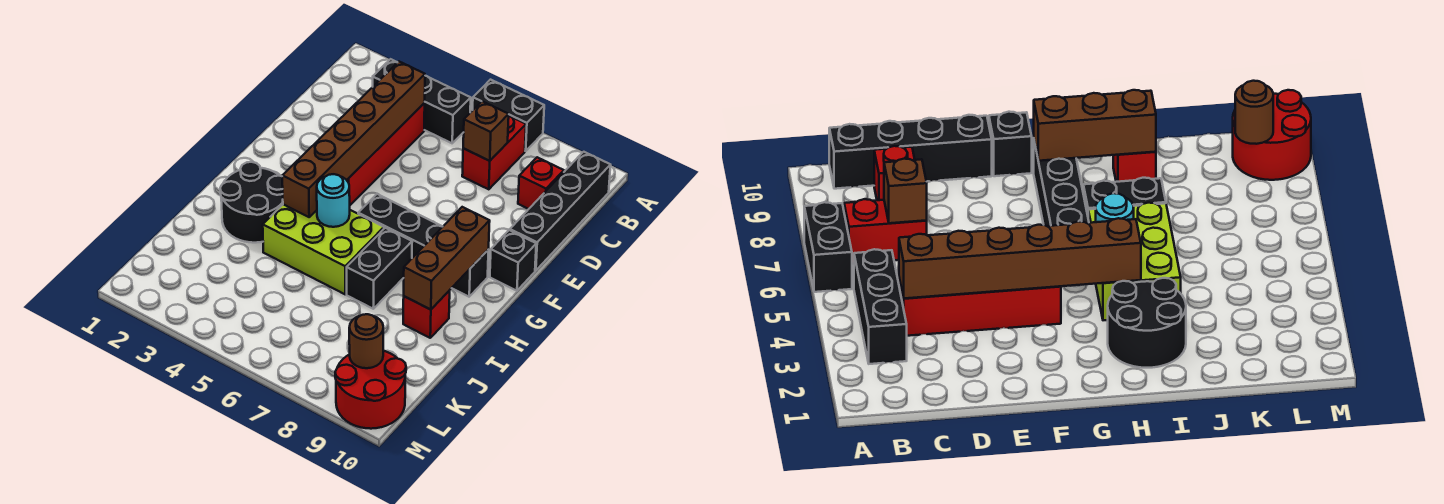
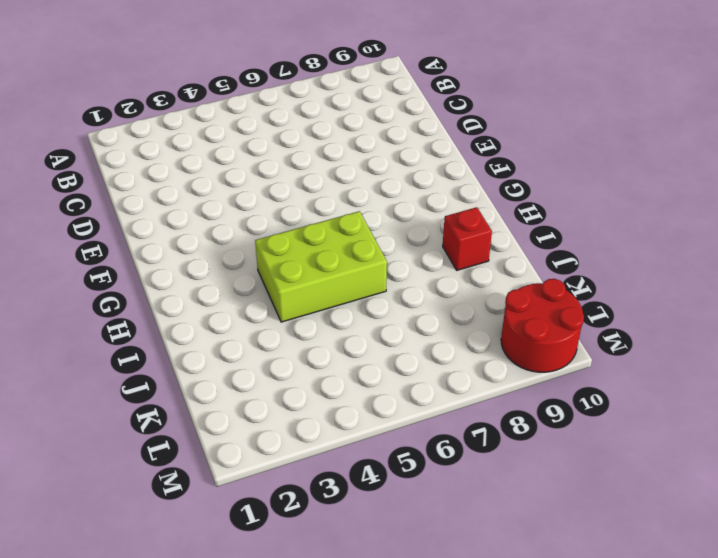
none -> black brick A6:A7 level 1
none -> black brick B3:B5 level 1
none -> red brick B7:C7 level 1

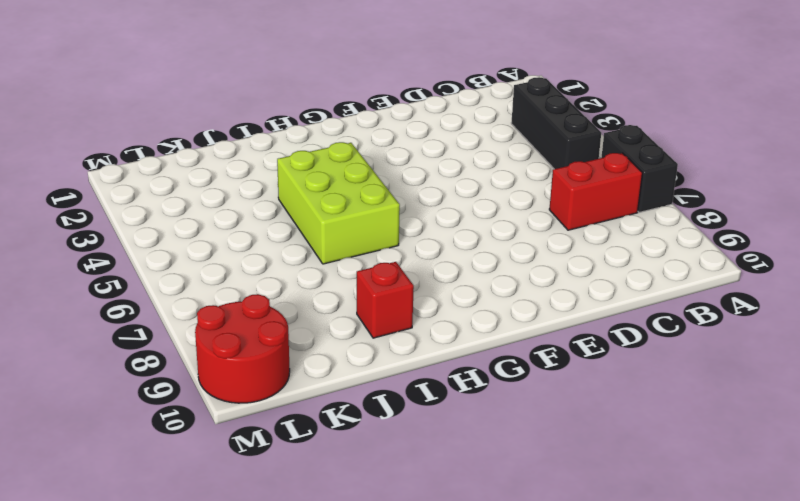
none -> black brick B10:E10 level 1
none -> red brick C4:F4 level 1
none -> red brick C9 level 1

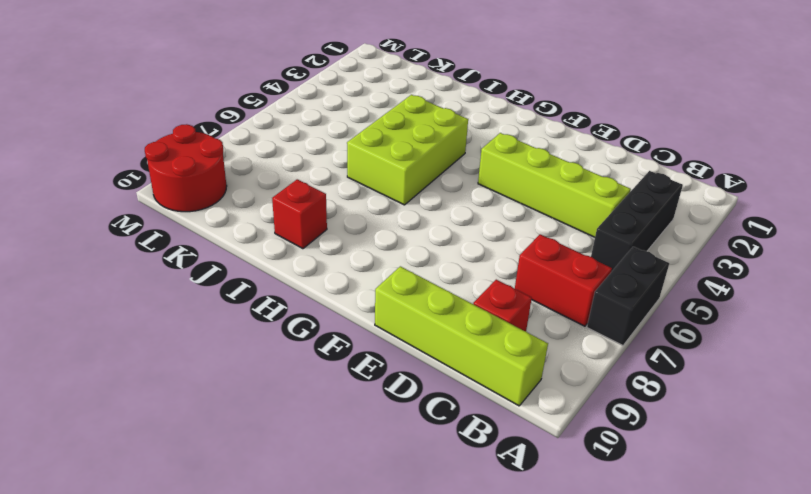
lime brick B10:E10 level 1 -> black brick B10:E10 level 1
lime brick C4:F4 level 1 -> red brick C4:F4 level 1
none -> black brick F10 level 1
none -> black brick G6:G9 level 1
none -> black round brick H2:I3 level 1

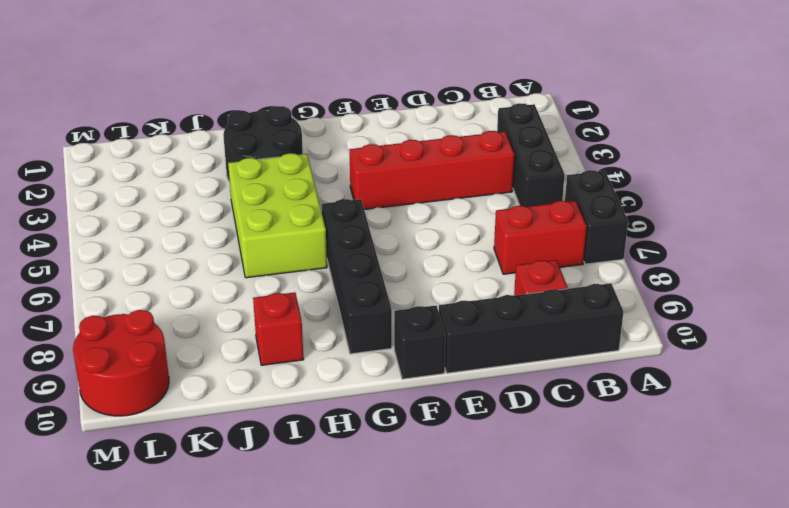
none -> black brick H7:I7 level 1
none -> brown brick C4:H4 level 2
none -> brown brick C7 level 2

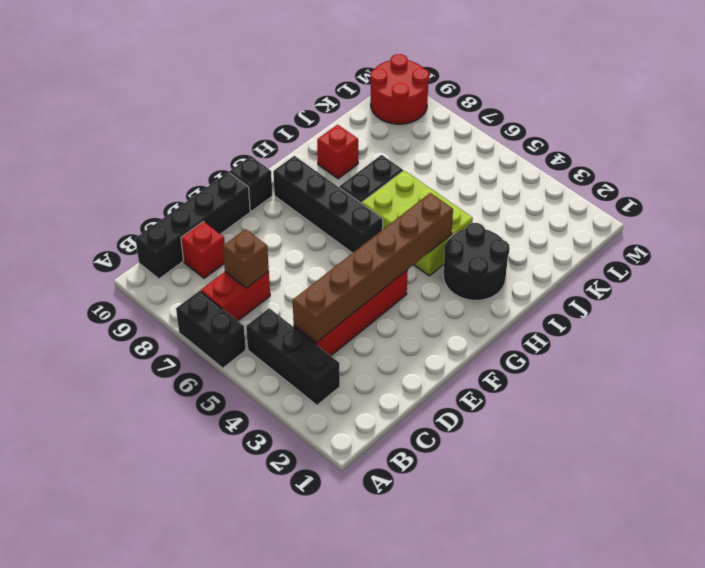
none -> brown brick G9:I9 level 2
none -> cyan round brick H5 level 2
none -> brown round brick L9 level 2

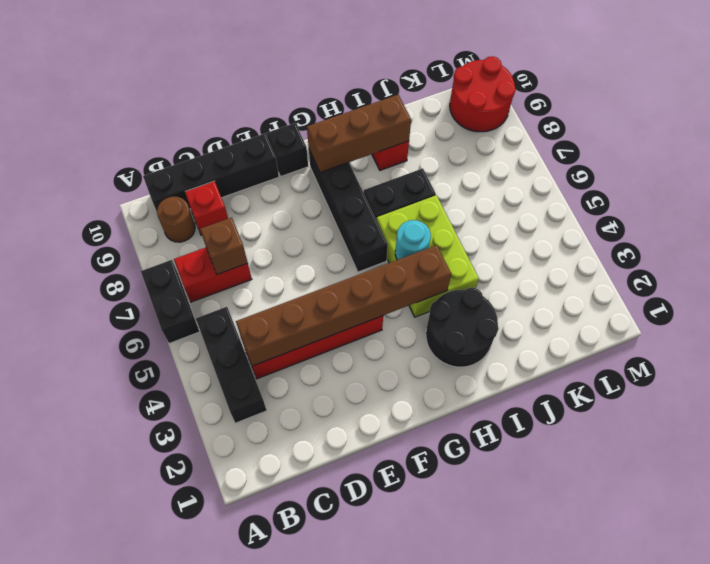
brown round brick B9 level 1 -> brown round brick L9 level 2

